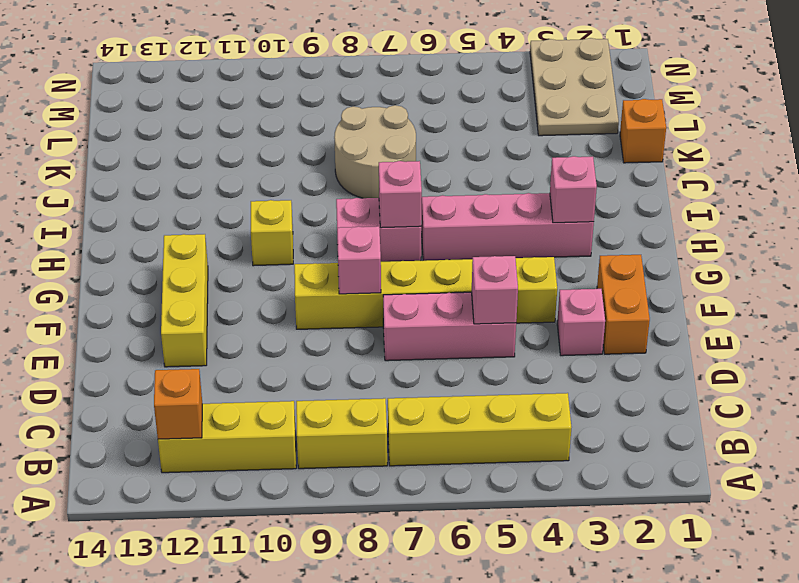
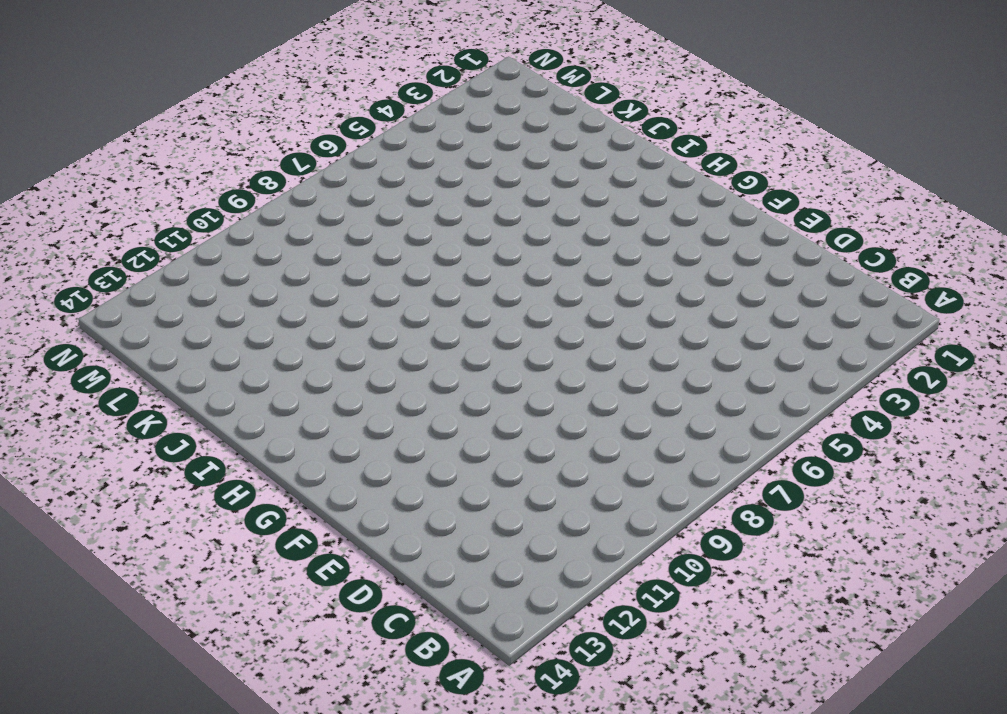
none -> yellow brick B4:B7 level 1
none -> yellow brick B8:B9 level 1
none -> yellow brick B10:B12 level 1

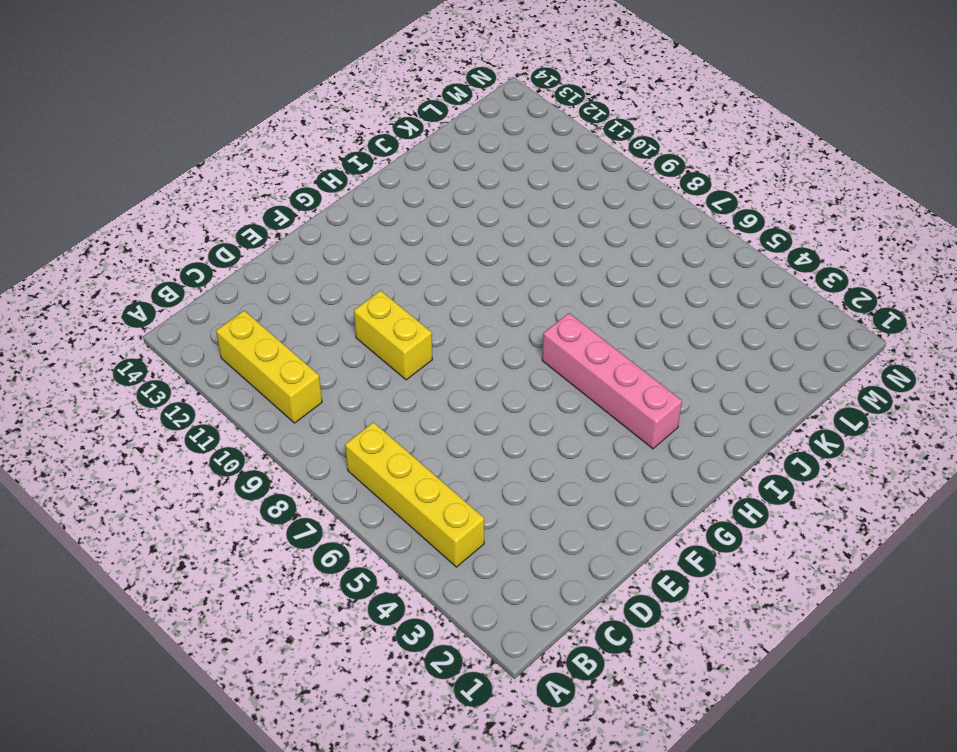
yellow brick E9:E10 level 1 -> yellow brick B8:B9 level 1
none -> orange brick E2:F2 level 1
none -> pink brick E3 level 1
none -> pink brick E5:E7 level 1

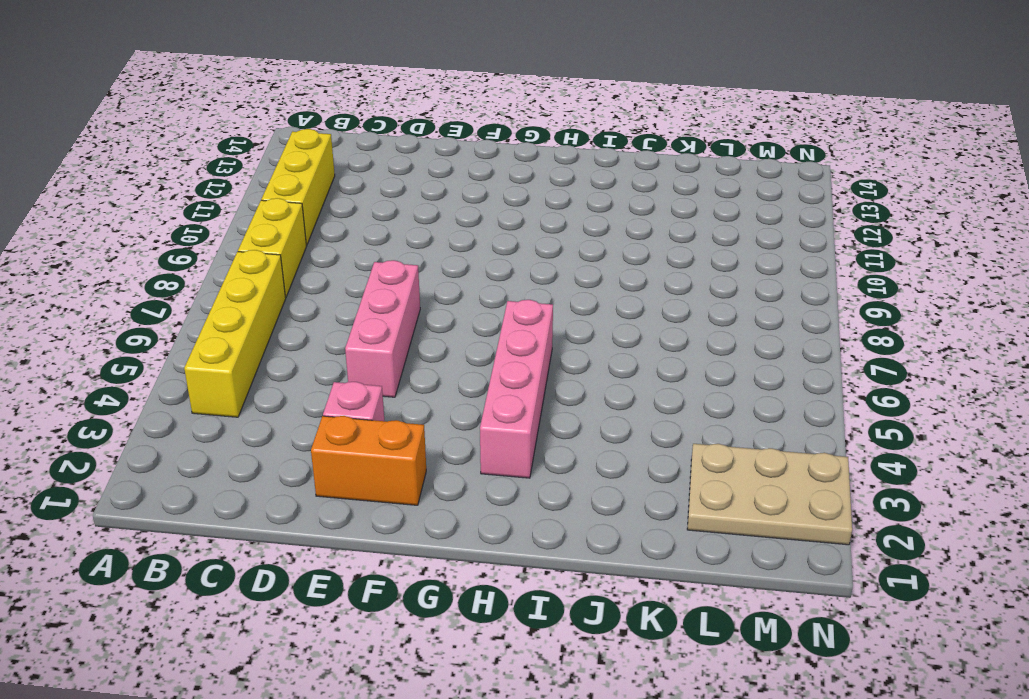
none -> yellow brick E12:G12 level 1
none -> yellow brick F4:F9 level 1
none -> pink brick H7:H8 level 1

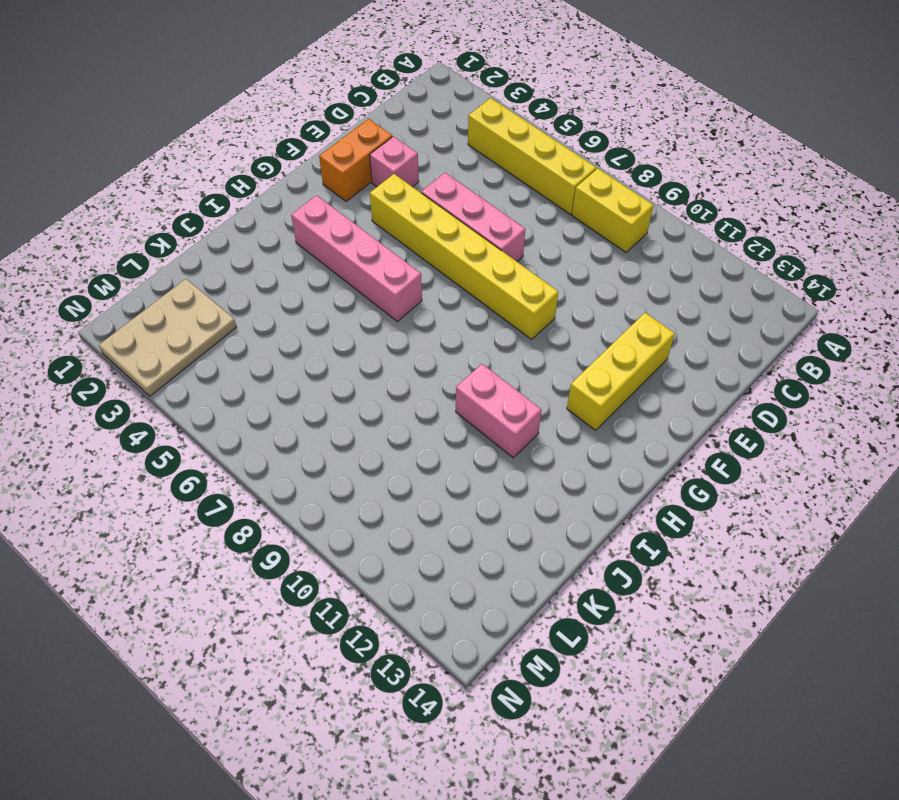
pink brick I10:I11 level 1 -> pink brick H7:H8 level 1
none -> yellow brick B10:B12 level 1
none -> yellow brick H10 level 1
none -> tan round brick J7:K8 level 1

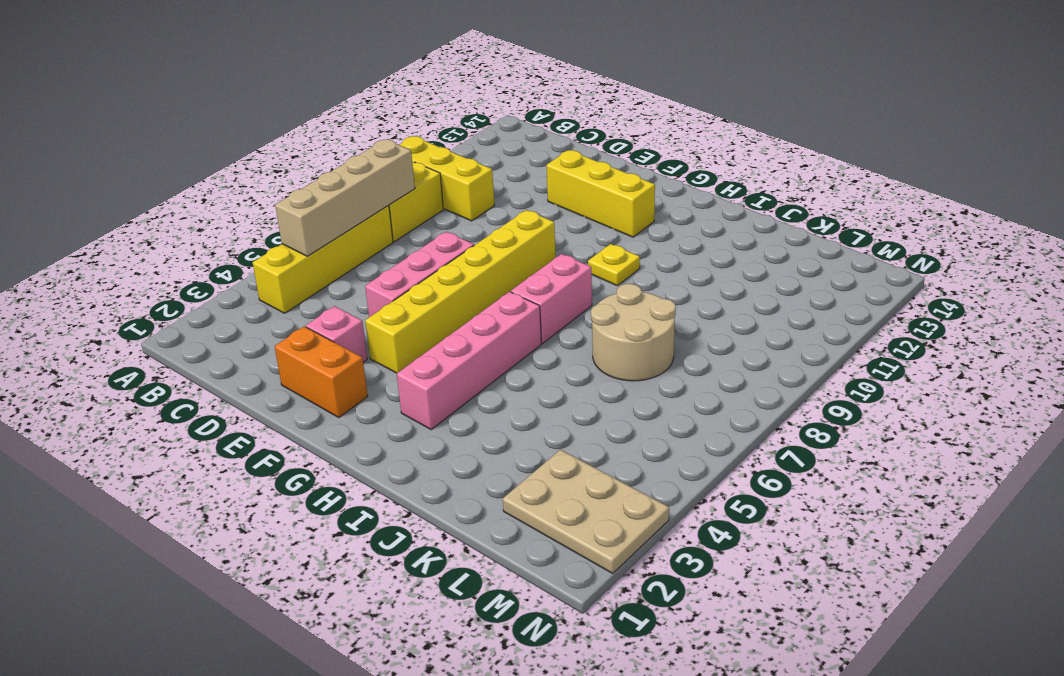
yellow brick A10:C10 level 1 -> yellow brick B10:B12 level 1
tan brick B5:B8 level 2 -> none
yellow plate H10 level 1 -> yellow brick H10 level 1
none -> orange brick K1 level 1
none -> orange brick B12 level 2
none -> pink brick E5 level 2

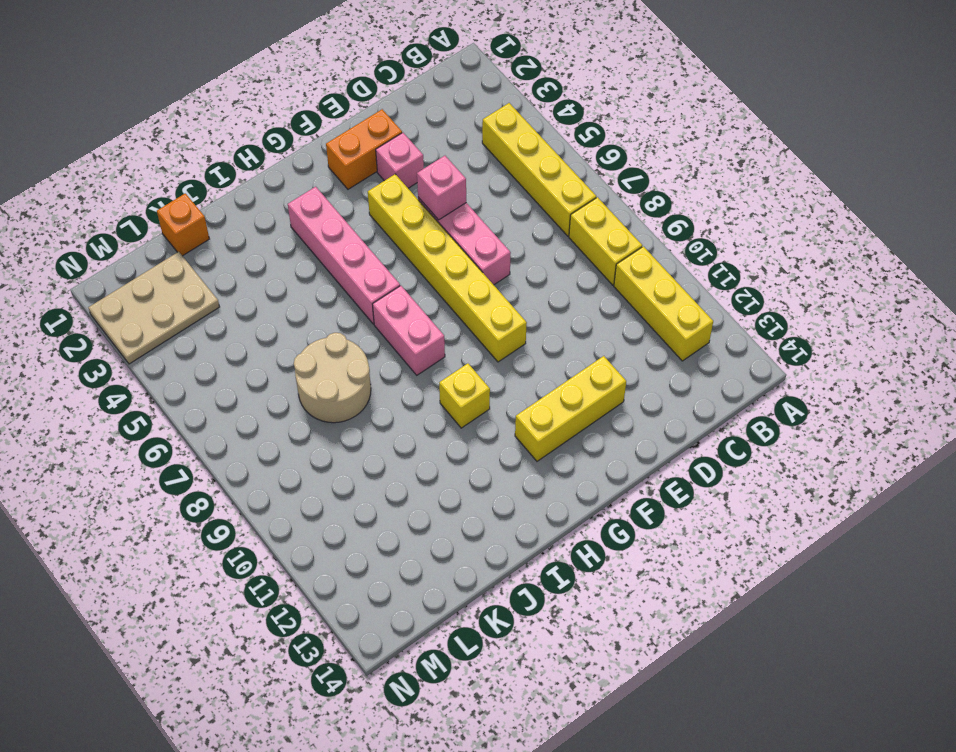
none -> orange brick B12 level 2
none -> pink brick F8 level 2
none -> pink brick H3 level 2

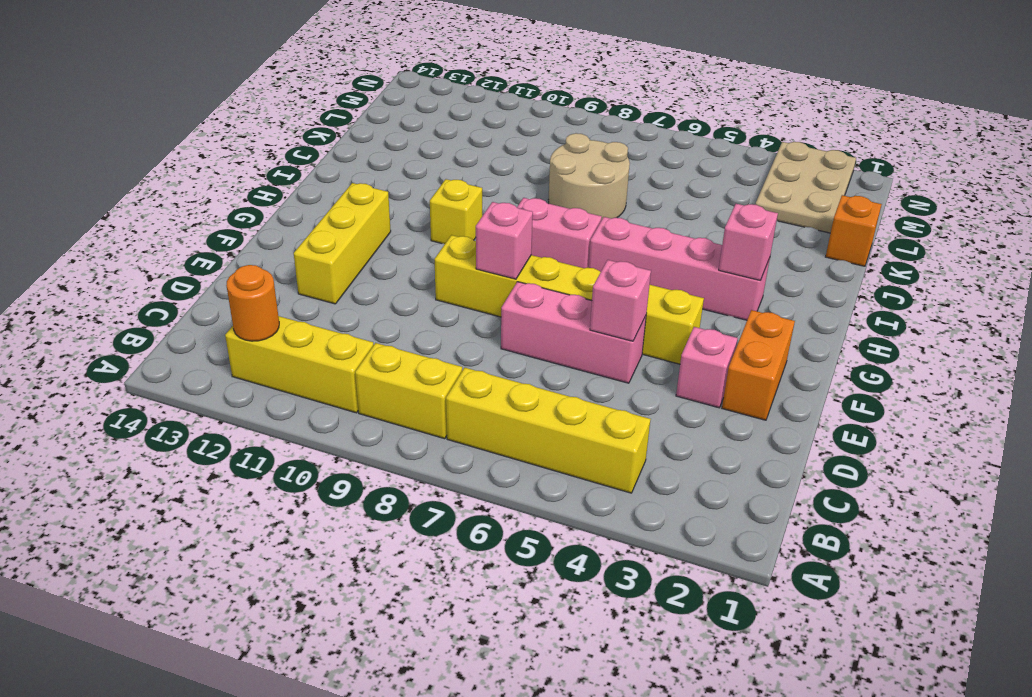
orange round brick B12 level 2 -> orange brick B12 level 2
none -> pink brick H7 level 2

